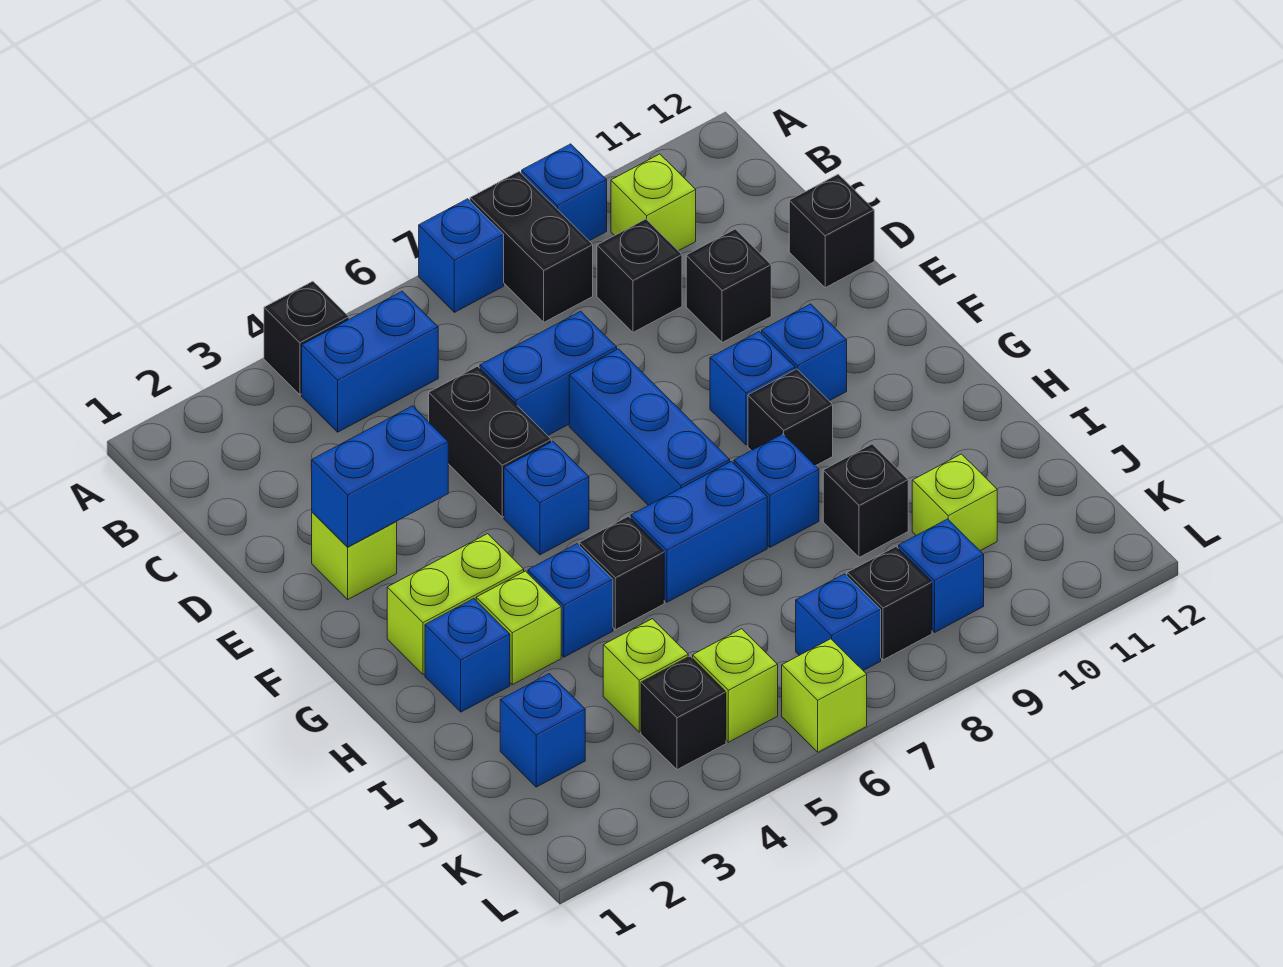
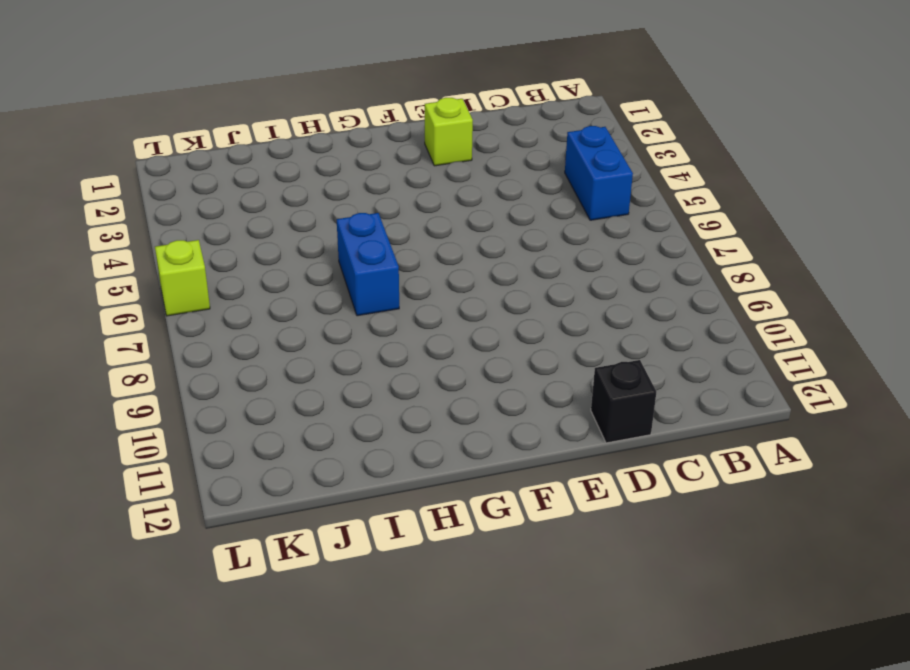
none -> black brick A4 level 1
none -> blue brick A7 level 1
none -> black brick A8:B8 level 1
none -> blue brick A9 level 1

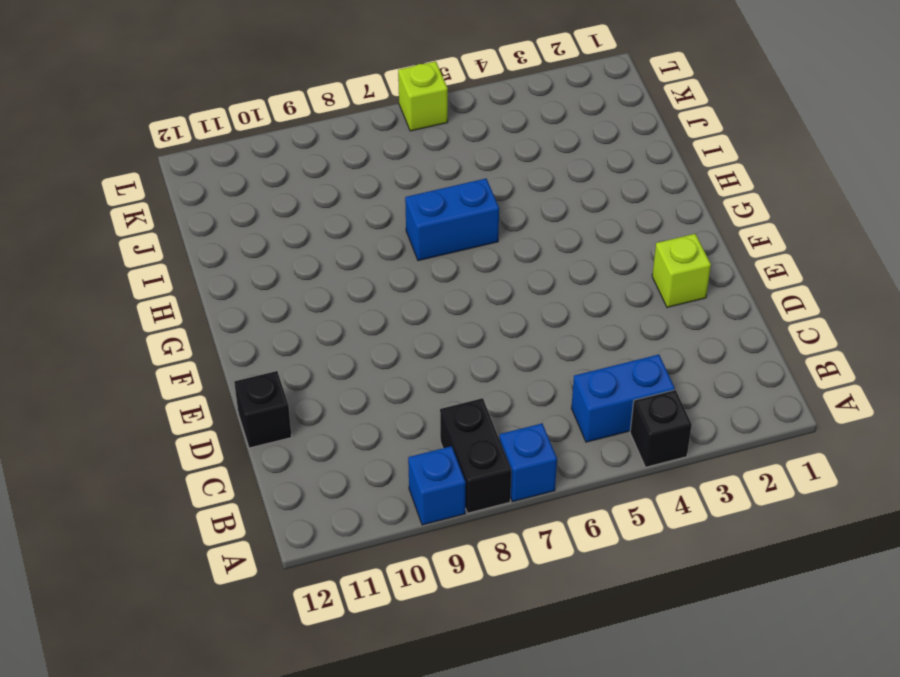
none -> lime brick B10 level 1
none -> black brick C9 level 1
none -> black brick D5:E5 level 1
none -> blue brick D6:D7 level 1

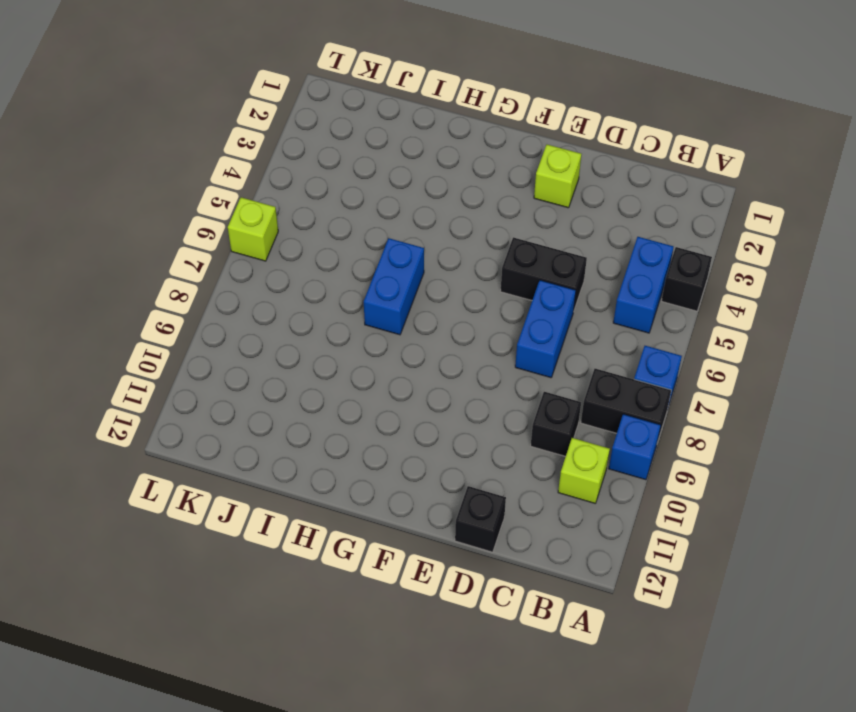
none -> black brick D10 level 1
none -> blue brick E7:G7 level 1
none -> blue brick F5 level 1
none -> blue brick F9 level 1

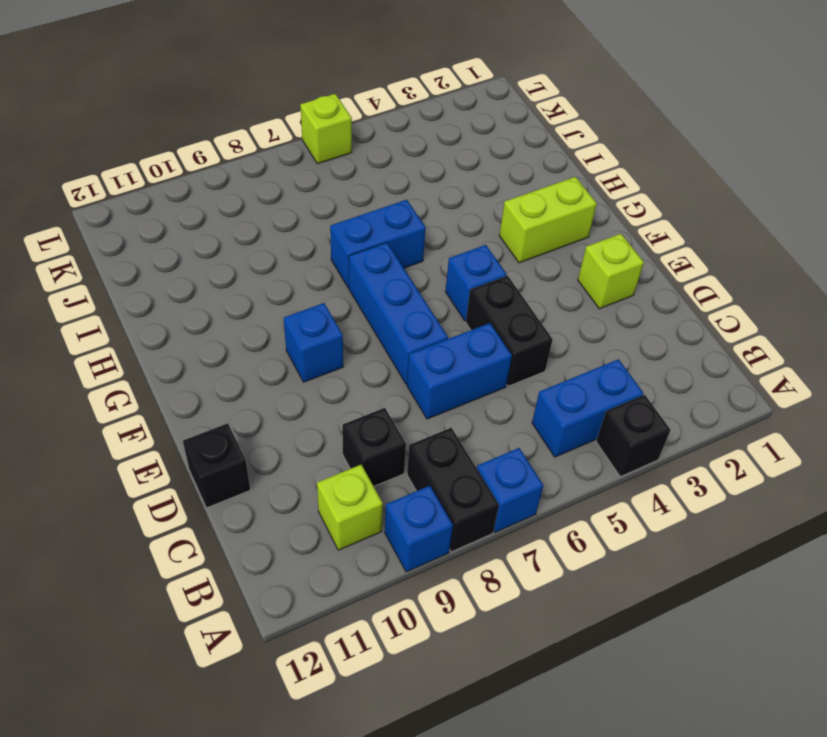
none -> black brick D10 level 1
none -> blue brick F10 level 1
none -> black brick G9 level 1
none -> blue brick H2 level 1

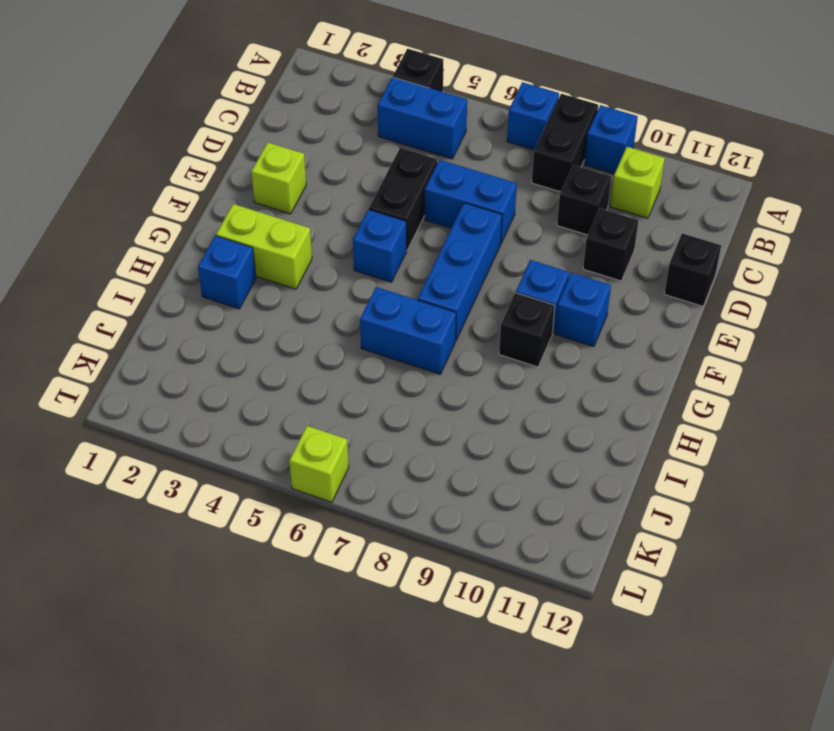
none -> lime brick H3 level 1
none -> blue brick H4 level 1
none -> black brick H5 level 1
none -> blue brick H8 level 1

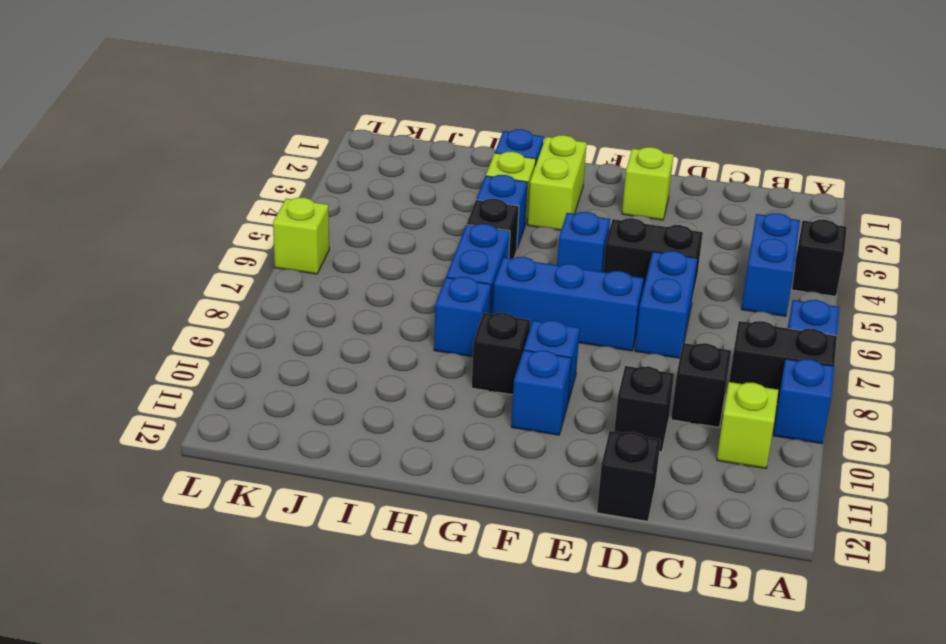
none -> black brick I9 level 1
none -> blue brick J2 level 1
none -> lime brick J4 level 1
none -> lime brick J10 level 1

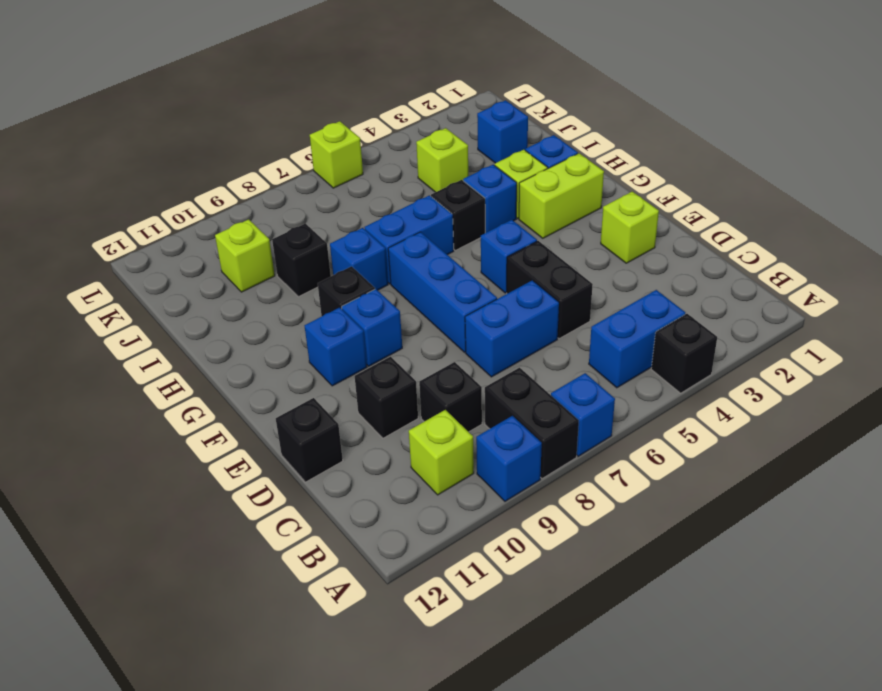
none -> black brick K4 level 1
none -> lime brick K5 level 1
none -> blue brick K7 level 1
none -> black brick K8 level 1

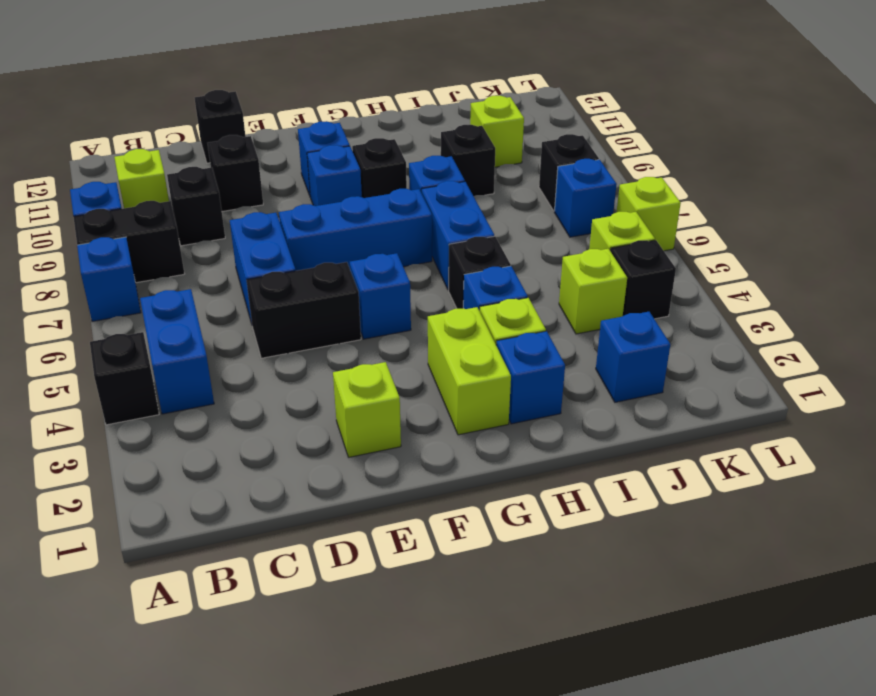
none -> blue brick K9 level 1
none -> blue brick E2:E3 level 2

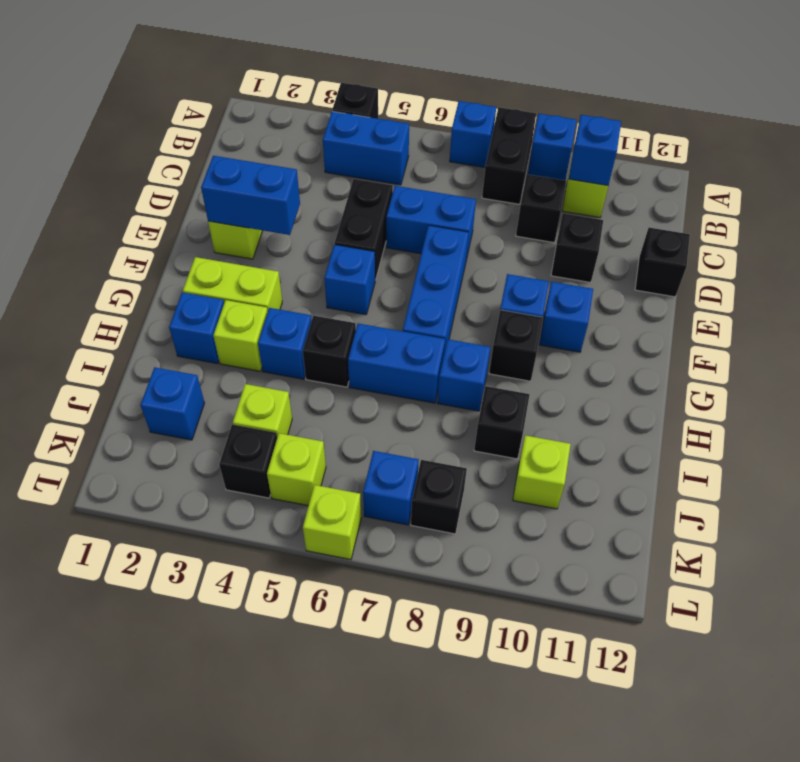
blue brick B10 level 2 -> blue brick K9 level 1

